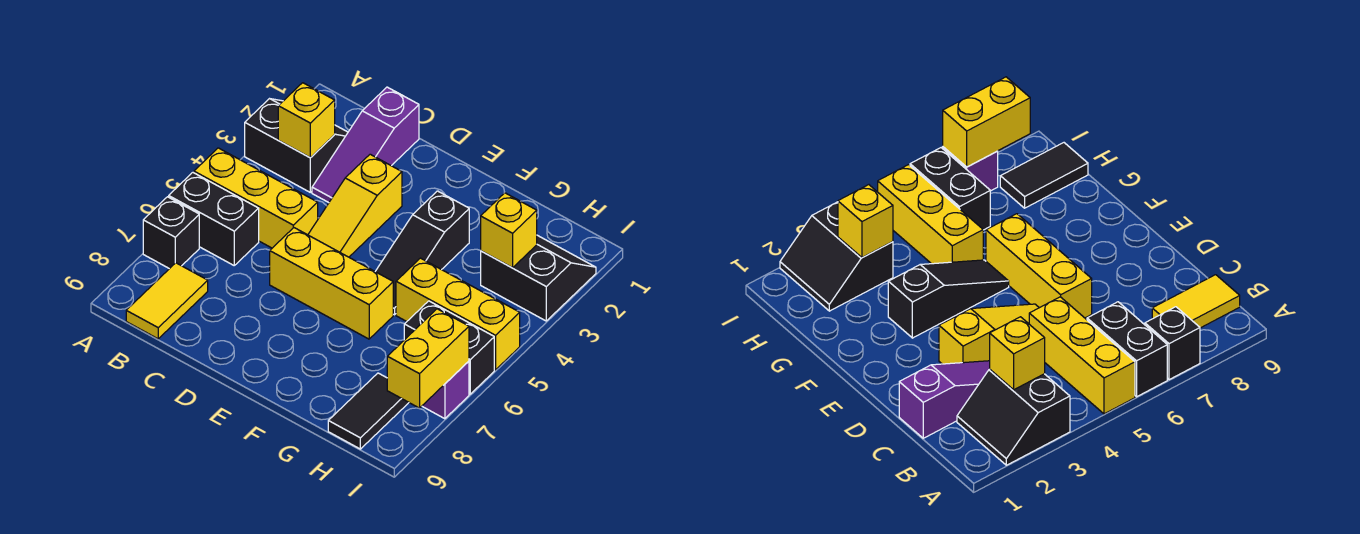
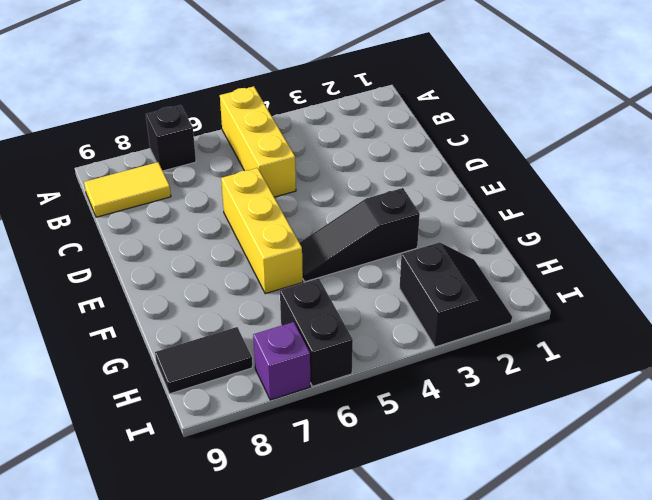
none -> black slope A2:B3 level 1 top 3
none -> black brick A6:B6 level 1
none -> purple slope C1:C3 level 1 top 1

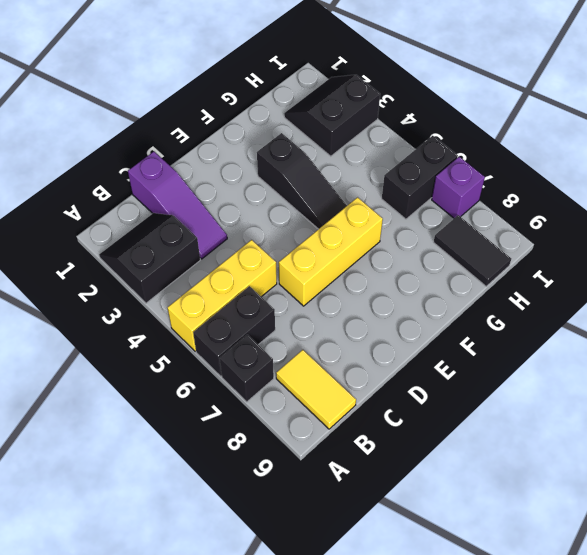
none -> yellow slope D3:D5 level 1 top 3
none -> yellow brick G5:I5 level 1
none -> yellow brick B3 level 2

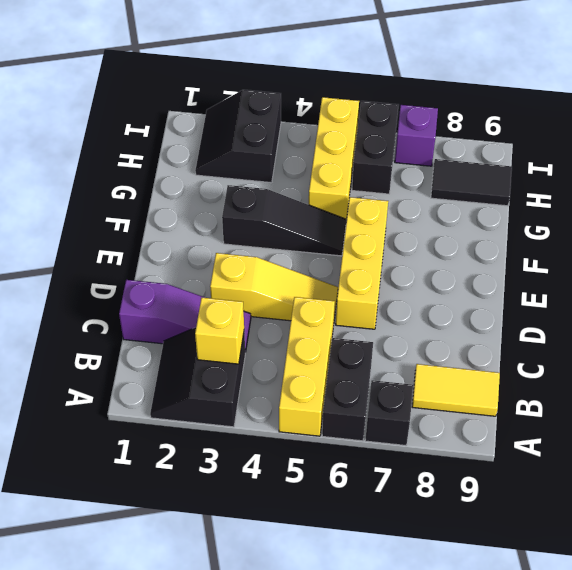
none -> yellow brick H3 level 2
none -> yellow brick I7:I8 level 2

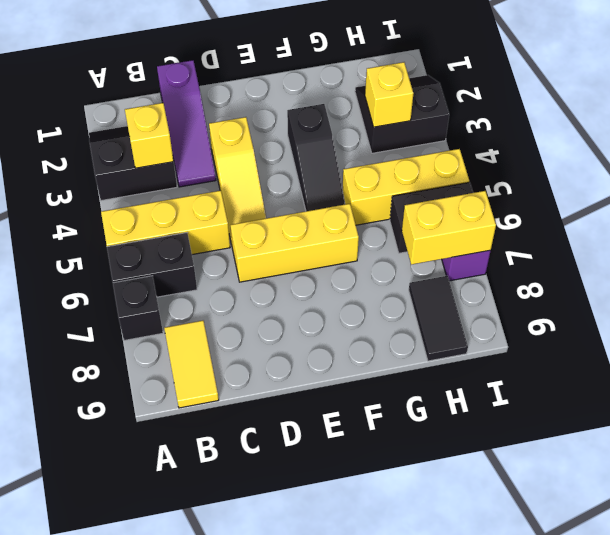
yellow brick H7:I7 level 2 -> yellow brick I7:I8 level 2

